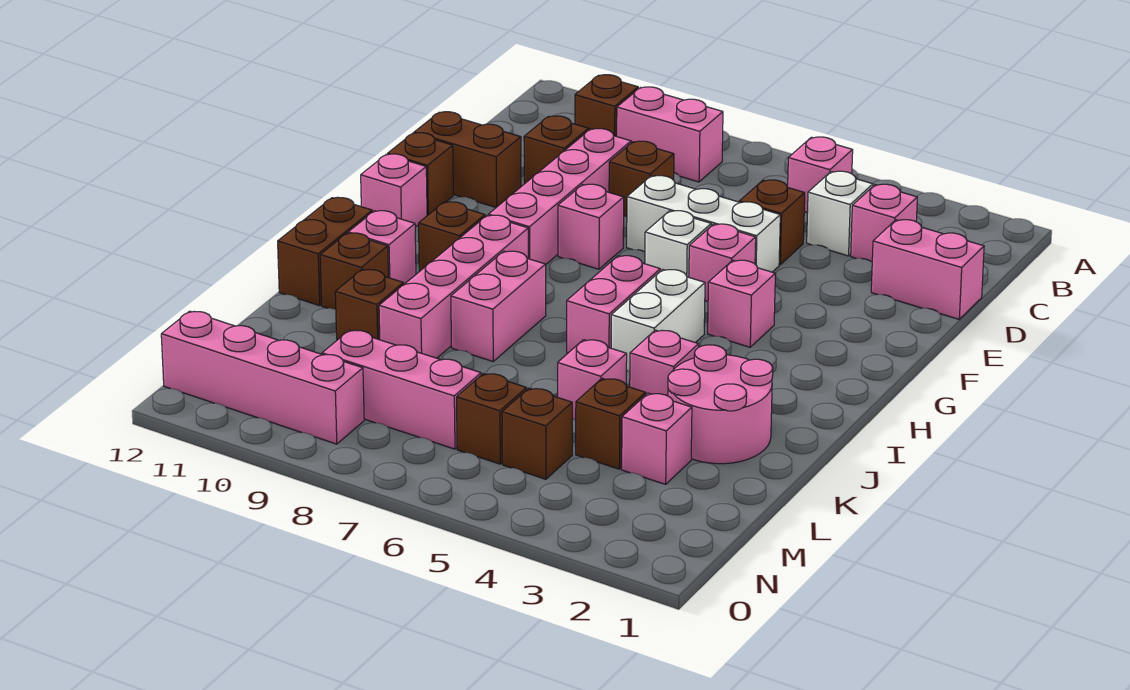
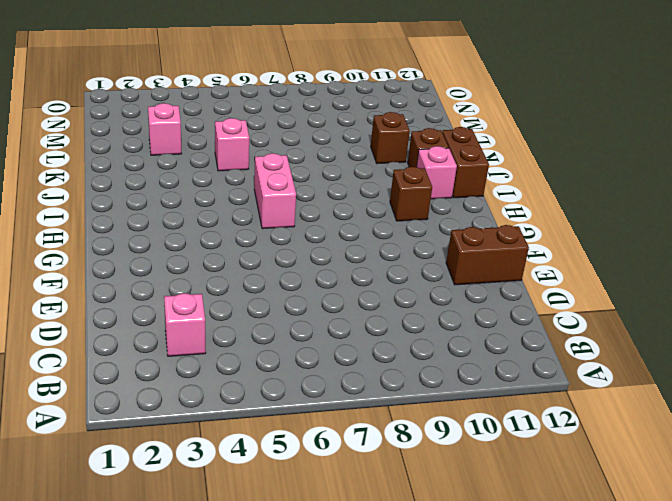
none -> pink brick B5 level 1
none -> pink brick B8:B9 level 1
none -> brown brick B10 level 1
none -> white brick C4 level 1

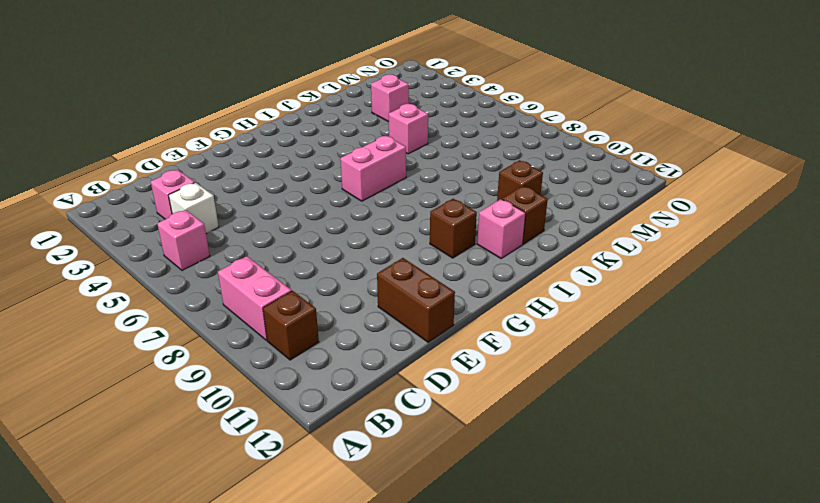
none -> pink brick D1:D2 level 1
none -> brown brick D5 level 1
none -> brown brick D8 level 1
none -> pink brick D9:G9 level 1

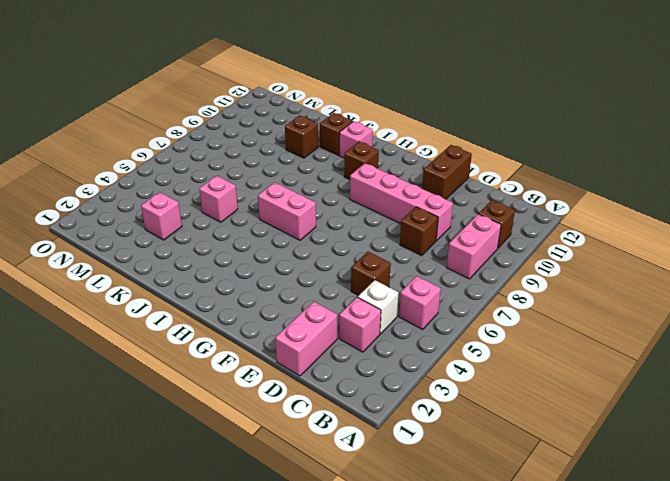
none -> brown brick D10 level 1
none -> white brick E5:E7 level 1
none -> pink brick F5 level 1
none -> white brick F6 level 1

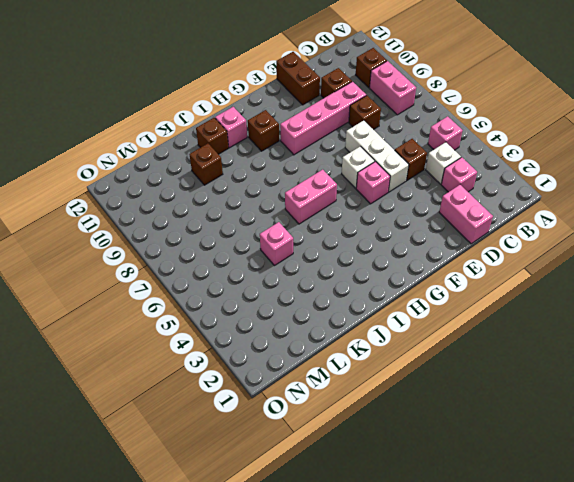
none -> pink brick F8 level 1
none -> brown brick F12 level 1
none -> pink brick G4 level 1
none -> pink brick G12 level 1

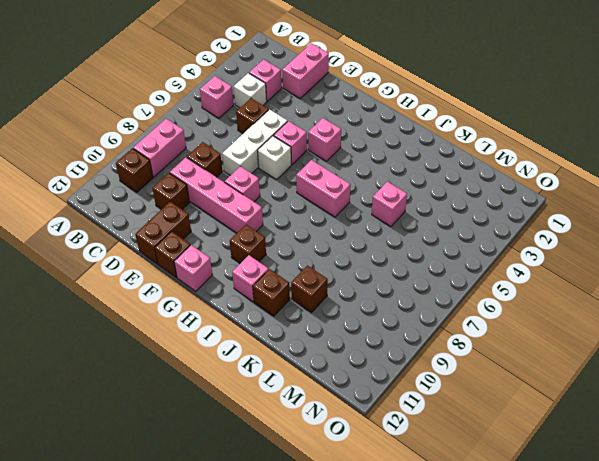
none -> white brick H5:I5 level 1
none -> pink brick H9:K9 level 1
none -> pink brick I8:J8 level 1
none -> brown brick I12:J12 level 1

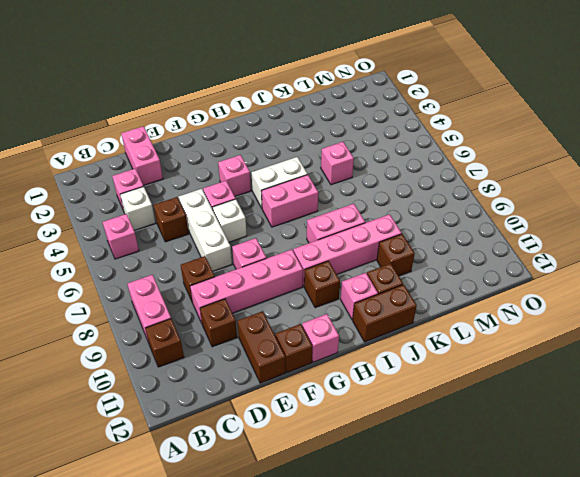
none -> pink round brick J2:K3 level 1
none -> pink brick J4 level 1
none -> pink brick L3 level 1
none -> brown brick L4 level 1

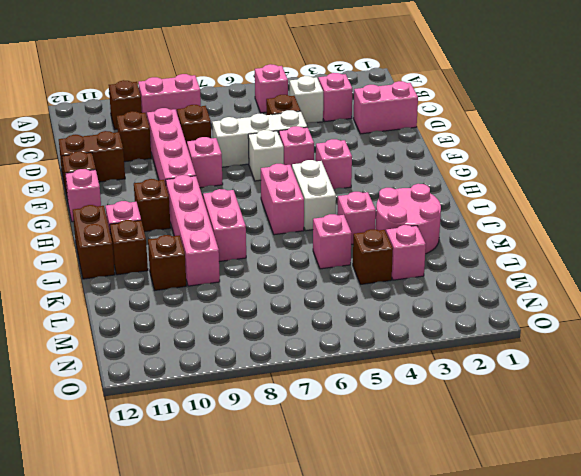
none -> brown brick M5 level 1
none -> brown brick M6 level 1
none -> pink brick M7:M9 level 1
none -> pink brick N9:N12 level 1

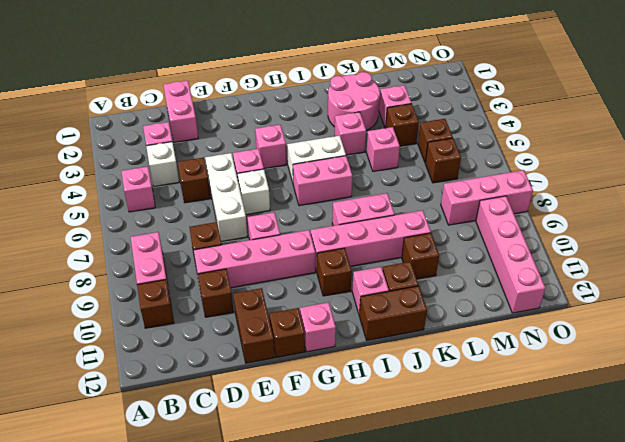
pink brick M8:O8 level 1 -> pink brick M7:M9 level 1

